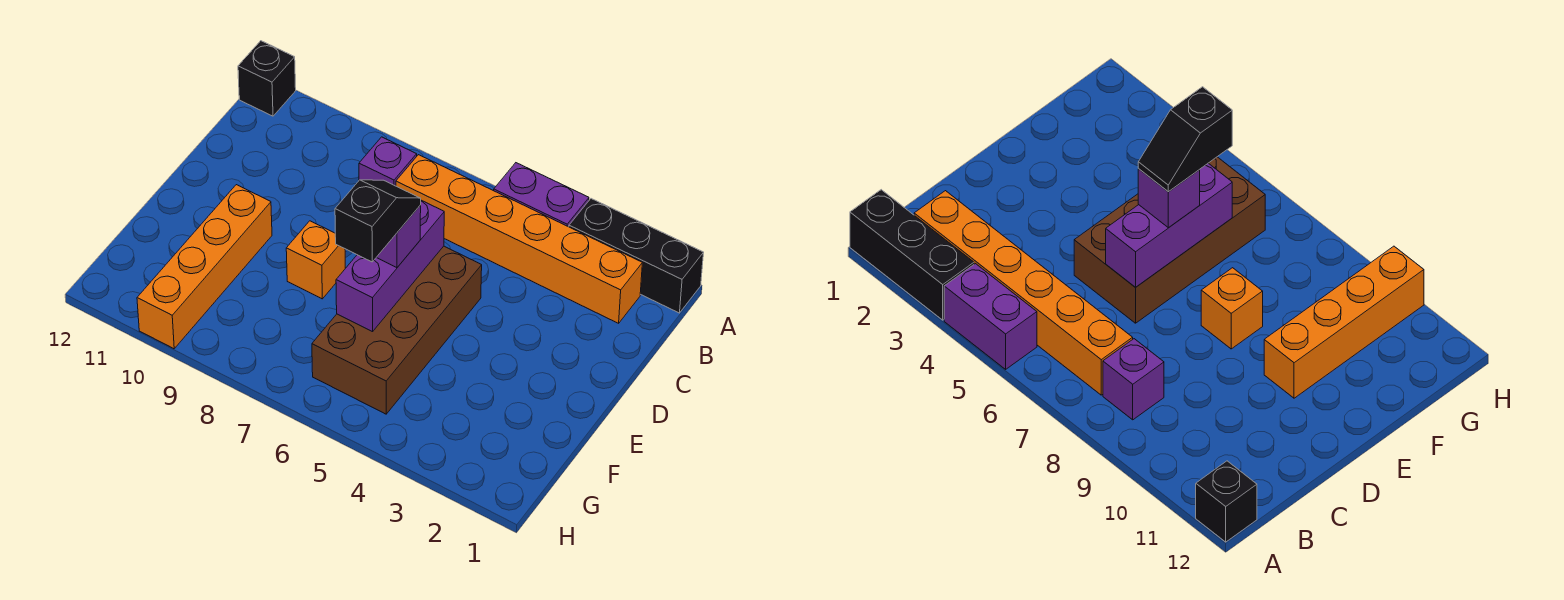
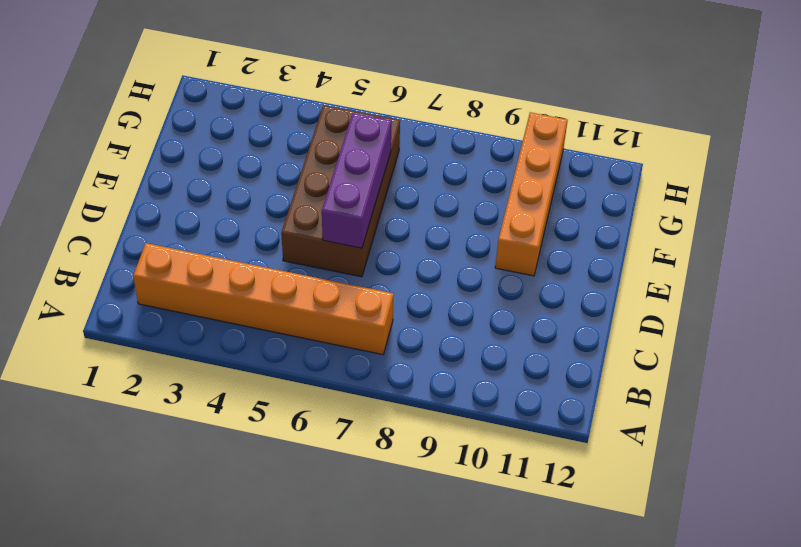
none -> black brick A1:A3 level 1
none -> purple brick A4:A5 level 1

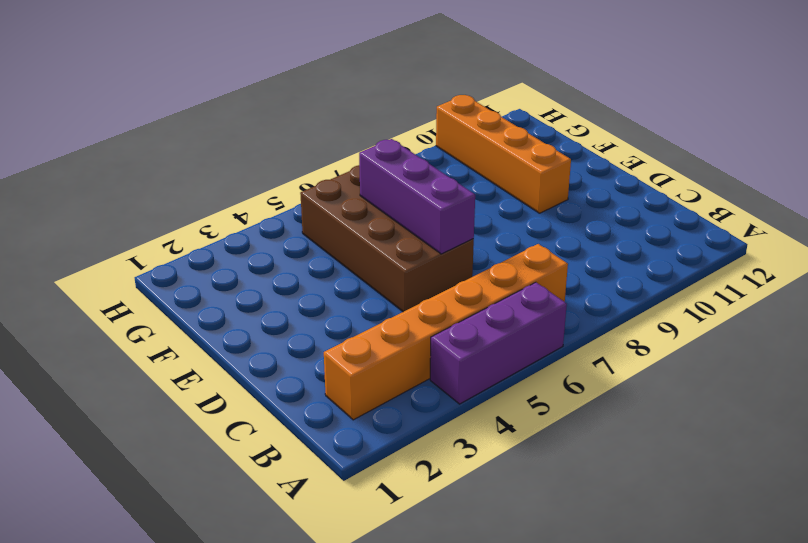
purple brick A4:A6 level 1 -> purple brick A4:A5 level 1
none -> black brick A1:A3 level 1
none -> black brick A12 level 1

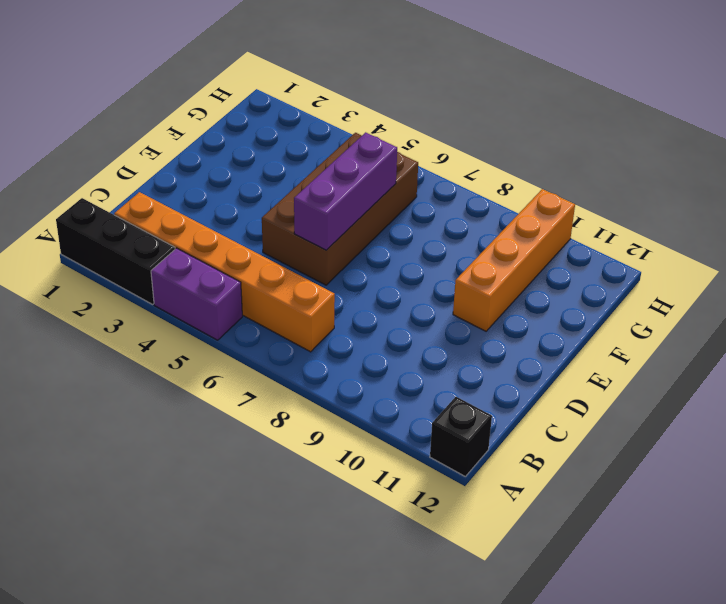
none -> purple brick B8 level 1
none -> orange brick E8 level 1

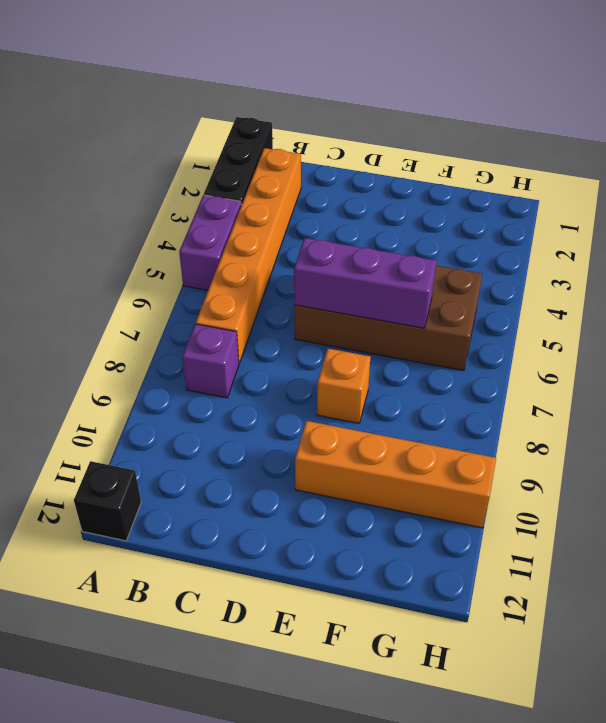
none -> purple brick E6 level 3
none -> black slope E6:F6 level 4 top F

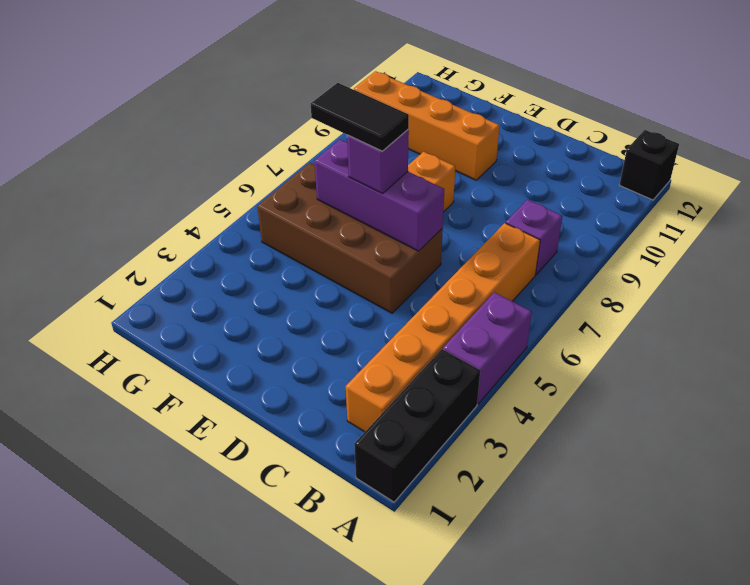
black tile E6:F6 level 4 -> black slope E6:F6 level 4 top F

